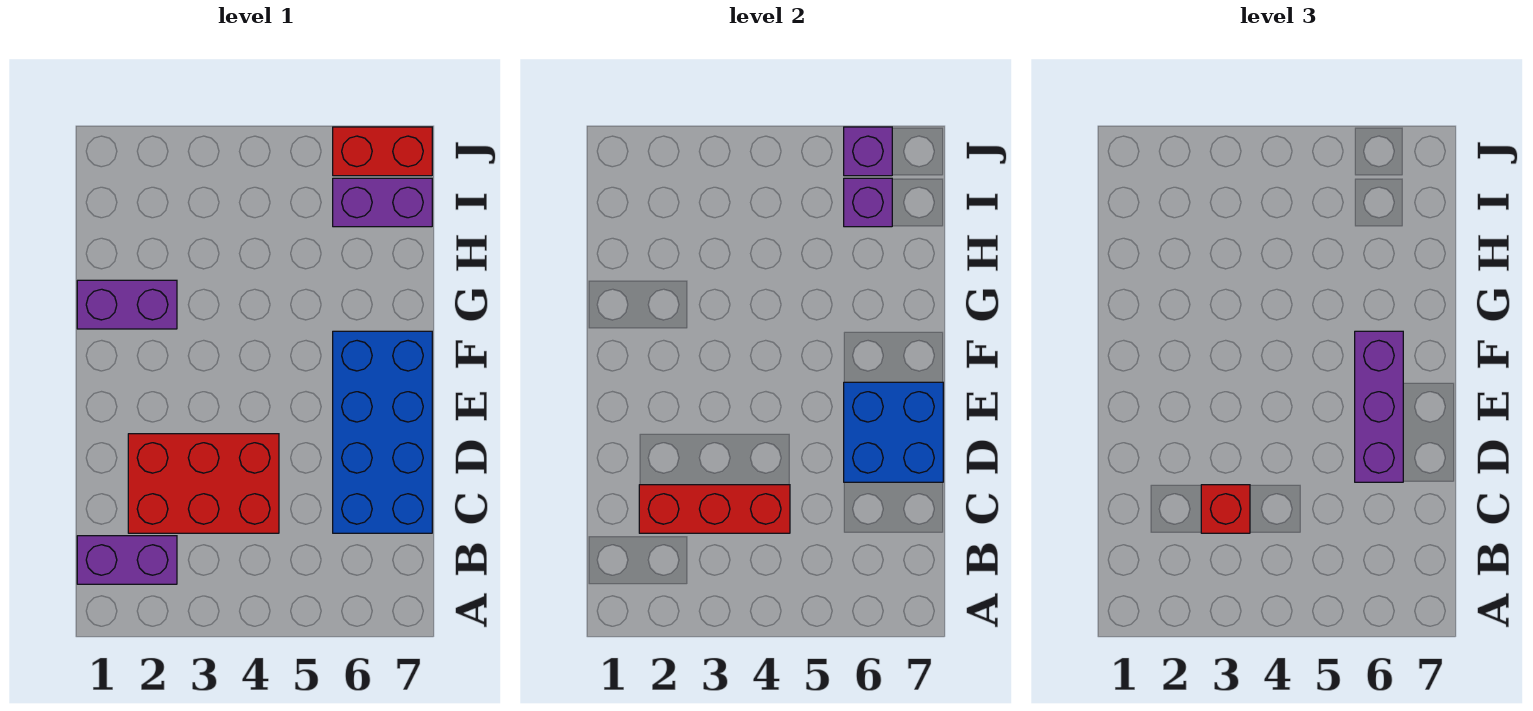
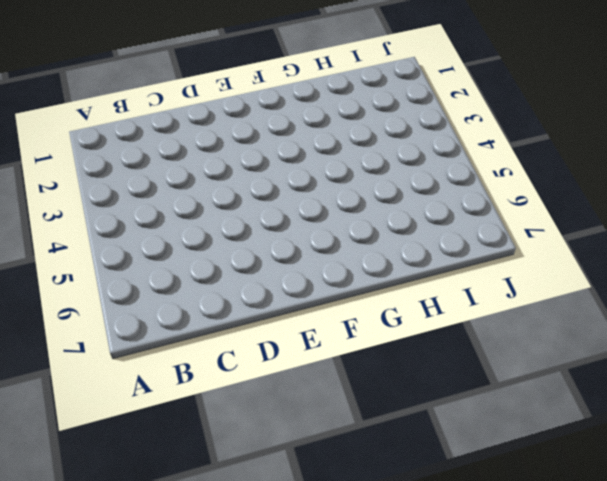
none -> purple brick B1:B2 level 1
none -> red brick C2:D4 level 1
none -> blue brick C6:F7 level 1

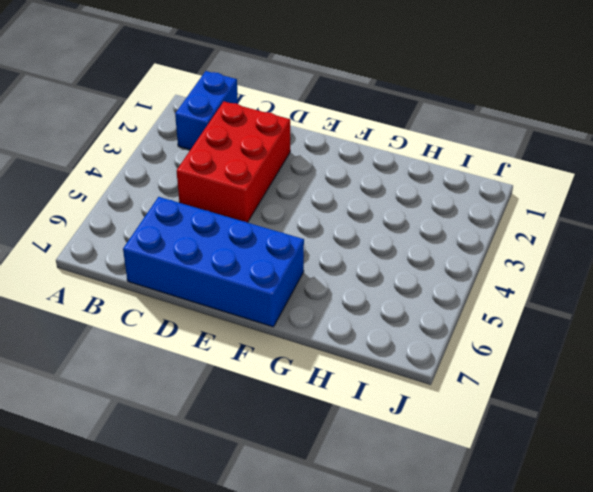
blue brick B1:B2 level 1 -> purple brick B1:B2 level 1
none -> purple brick G1:G2 level 1
none -> purple brick I6:I7 level 1
none -> red brick J6:J7 level 1

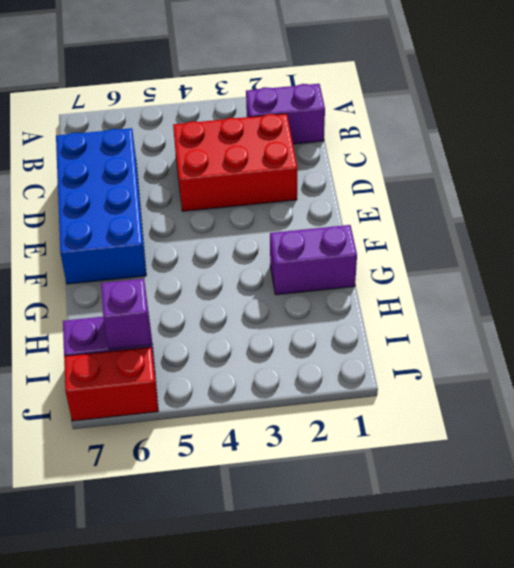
none -> red brick C2:C4 level 2
none -> blue brick D6:E7 level 2
none -> purple brick J6 level 2

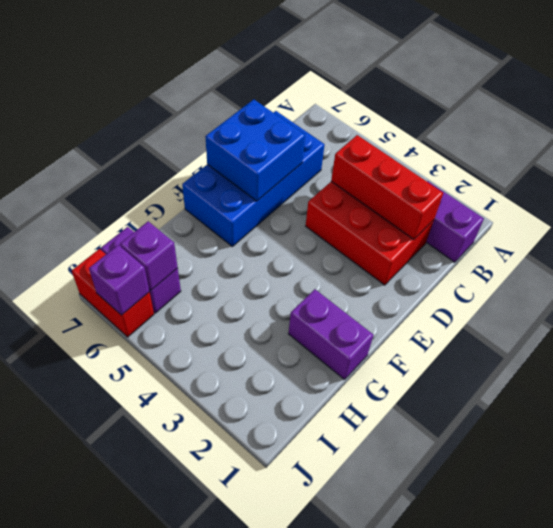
none -> red brick C3 level 3
none -> purple brick D6:F6 level 3

